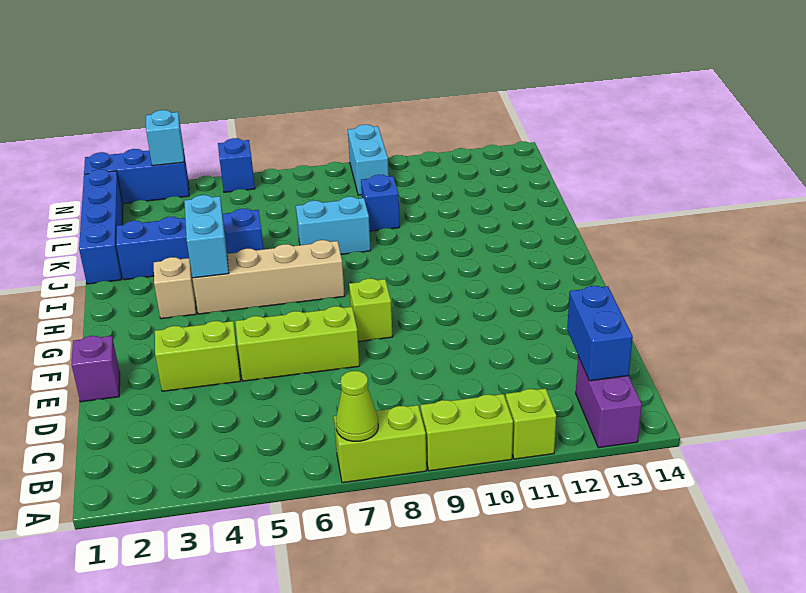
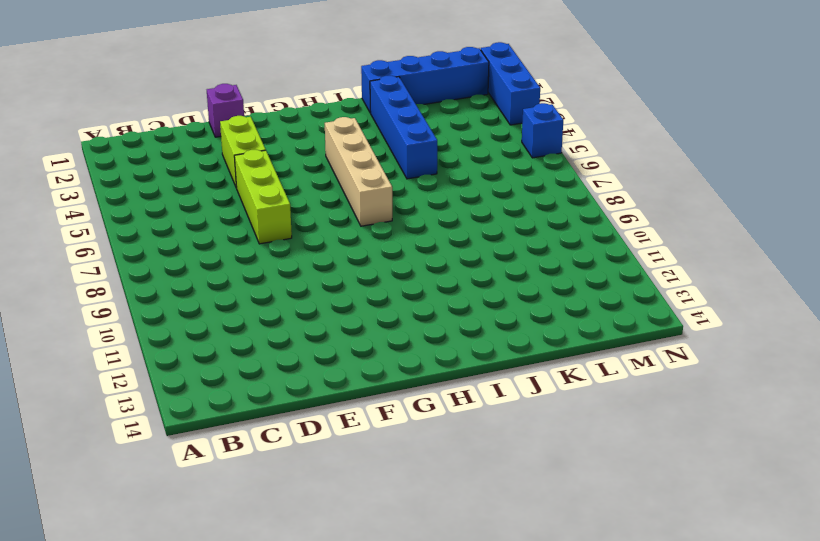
none -> lime brick A7:A8 level 1
none -> lime brick A9:A10 level 1
none -> lime brick A11 level 1

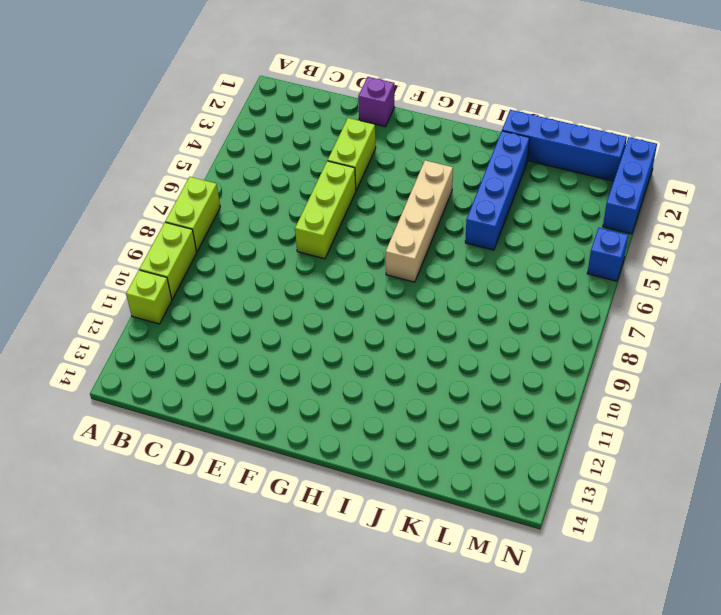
none -> purple brick A13:B13 level 1
none -> lime brick F8 level 1
none -> tan brick H3 level 1

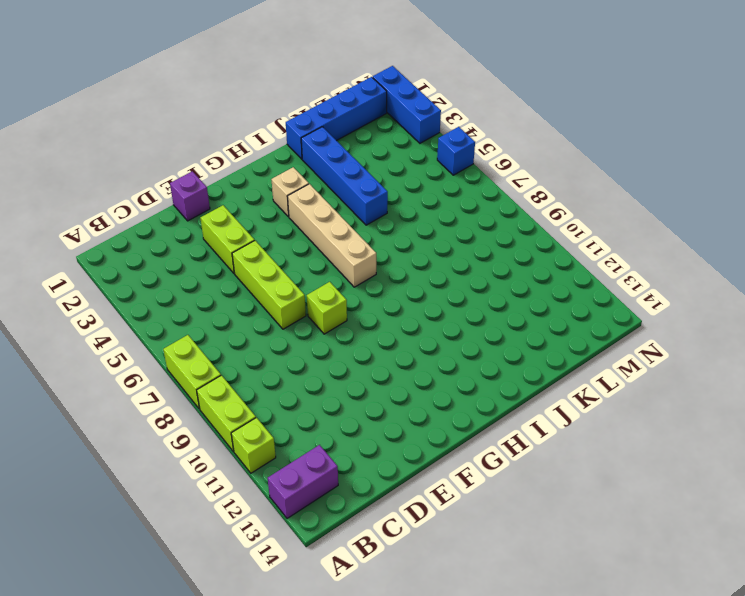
none -> cyan brick J7:J8 level 1
none -> blue brick K9 level 1
none -> cyan brick M9:N9 level 1

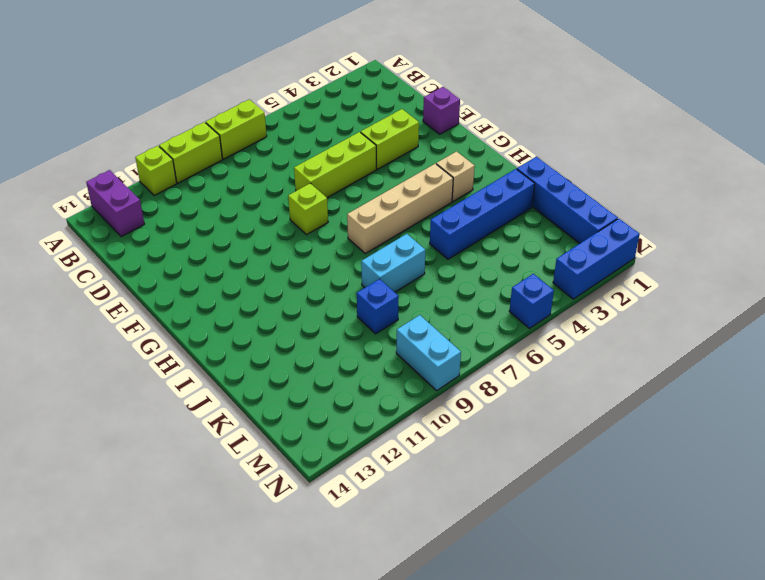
none -> lime cone A7 level 2
none -> blue brick B13:C13 level 2
none -> cyan brick H4:I4 level 2

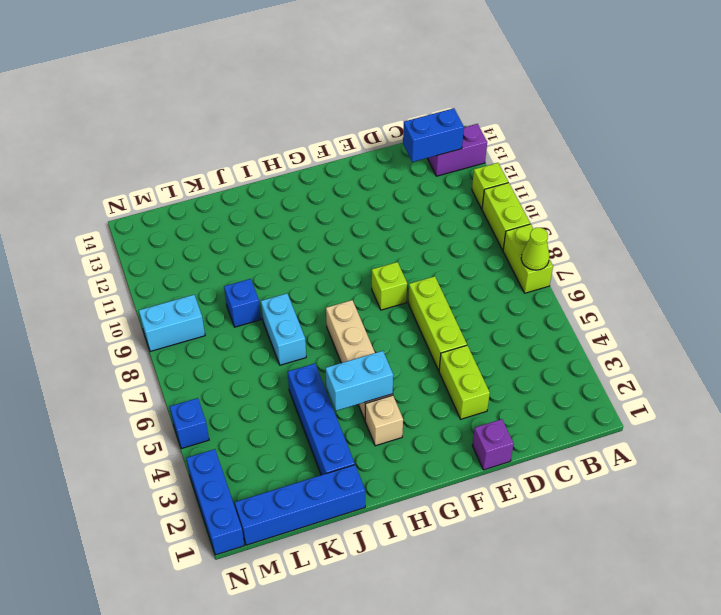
none -> cyan brick N3 level 2

